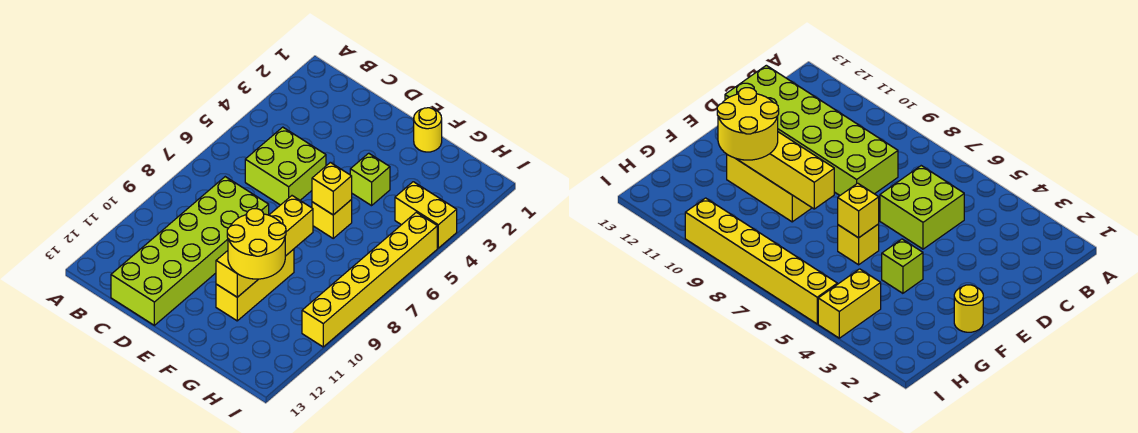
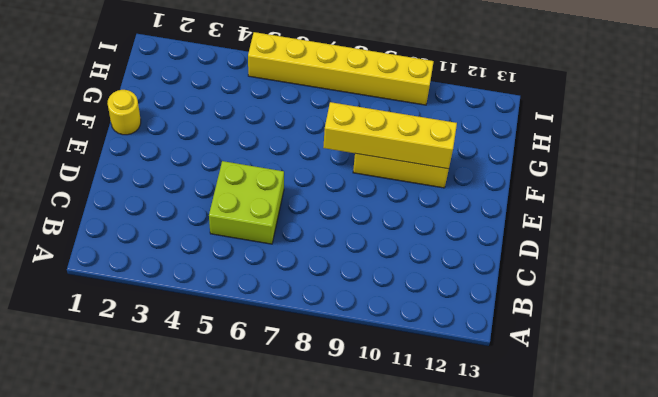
none -> lime brick C8:D13 level 1
none -> lime brick F4 level 1

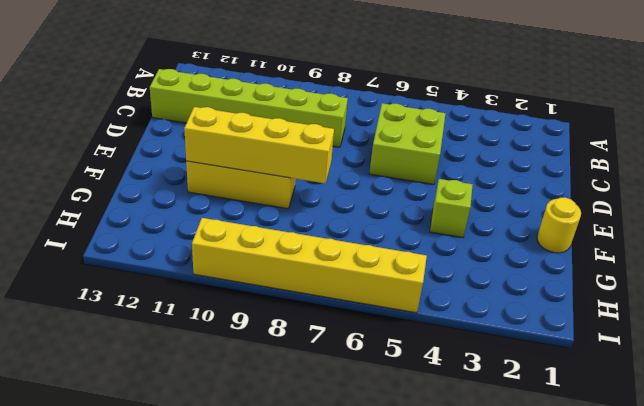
lime brick C8:C13 level 1 -> lime brick C8:D13 level 1
none -> yellow brick F6 level 1
none -> yellow brick H4:I4 level 1

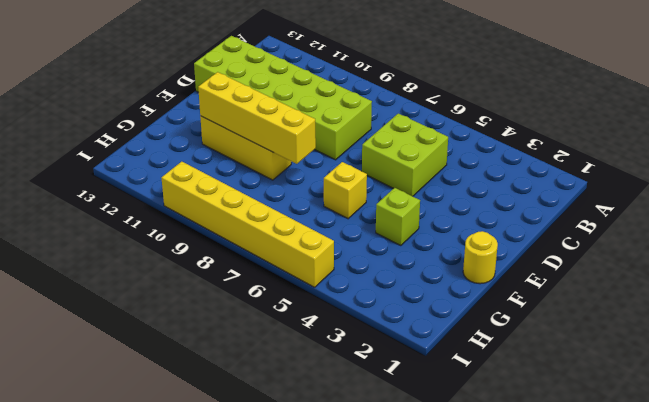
none -> yellow brick H4:I4 level 1
none -> yellow brick F6 level 2

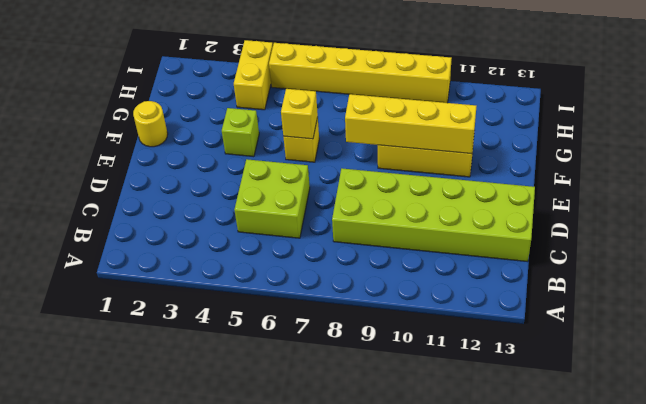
none -> yellow round brick F10:G11 level 3

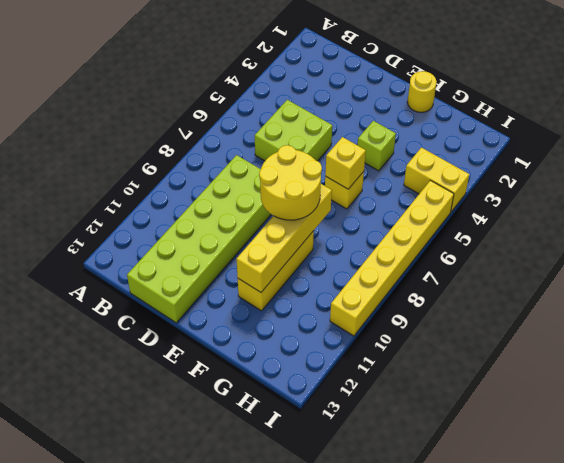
yellow round brick E8:F9 level 3 -> yellow round brick F10:G11 level 3

